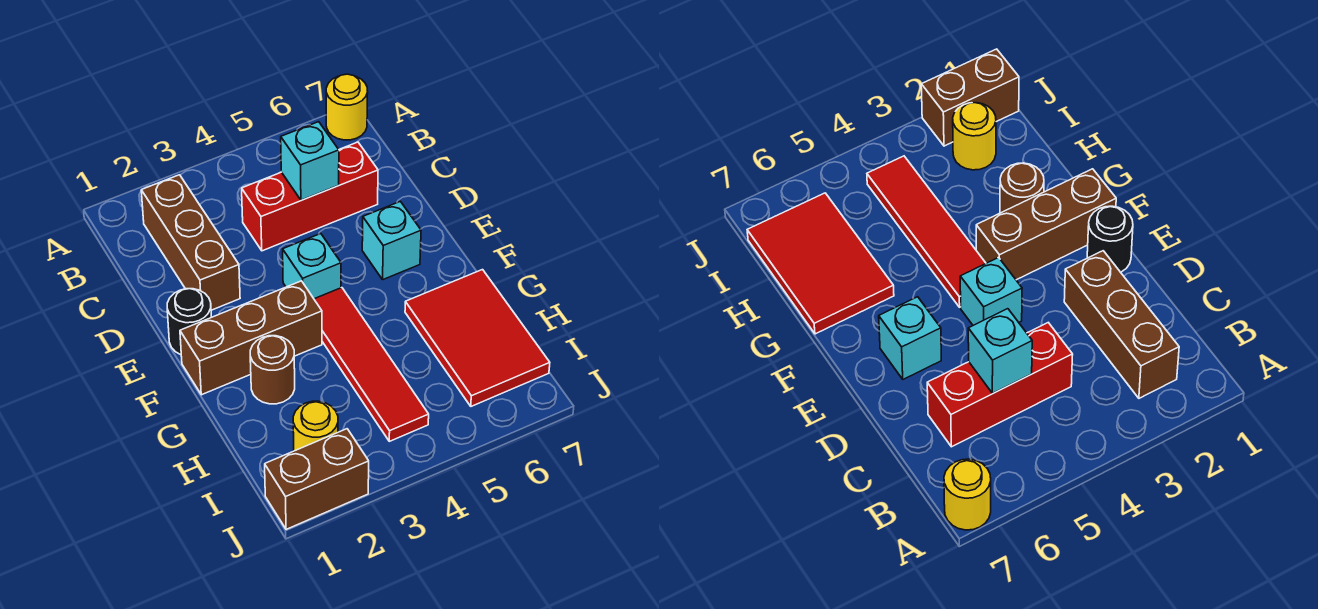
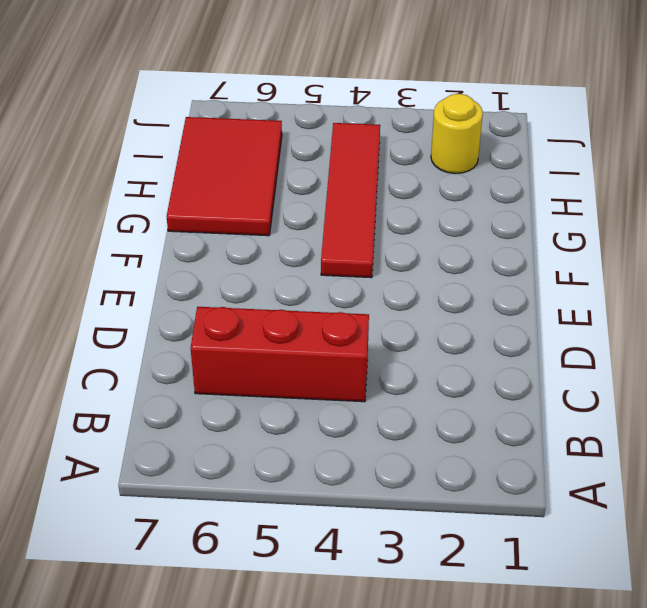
none -> yellow round brick A7 level 1
none -> brown brick B2:D2 level 1
none -> black round brick E1 level 1

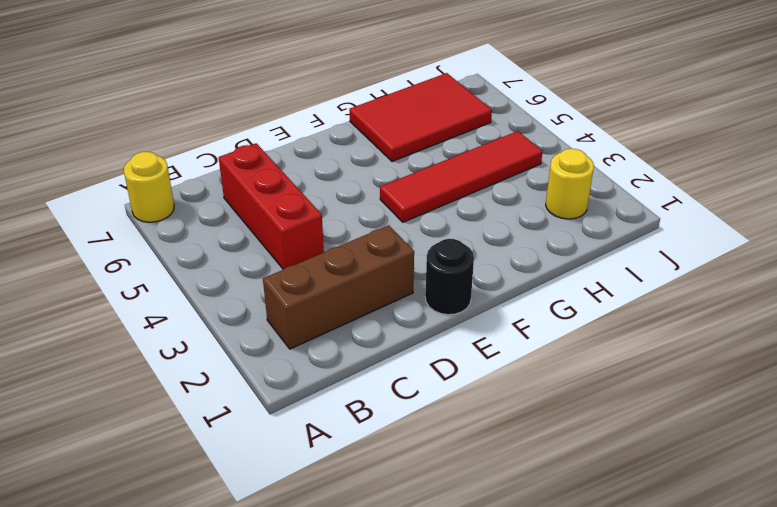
none -> cyan brick E4 level 1
none -> cyan brick E6 level 1
none -> brown brick F1:F3 level 1

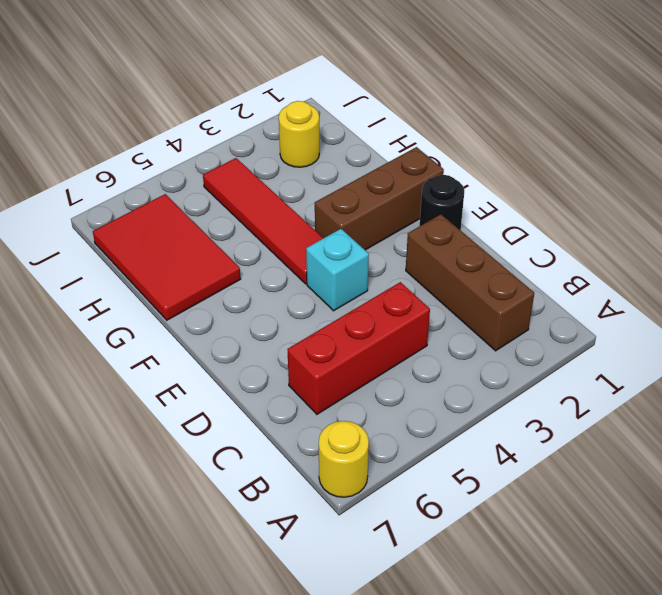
none -> cyan brick E6 level 1
none -> brown round brick G2 level 1
none -> brown brick J1:J2 level 1

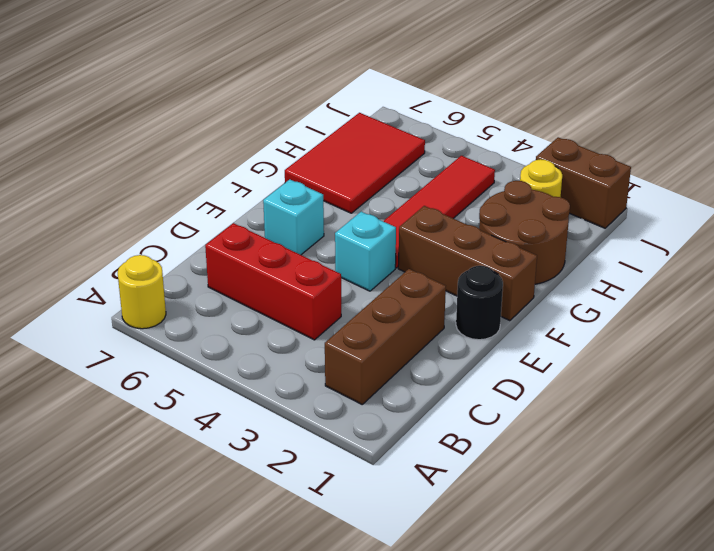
brown round brick G1:H2 level 1 -> brown round brick G2 level 1
none -> cyan brick C5 level 2

